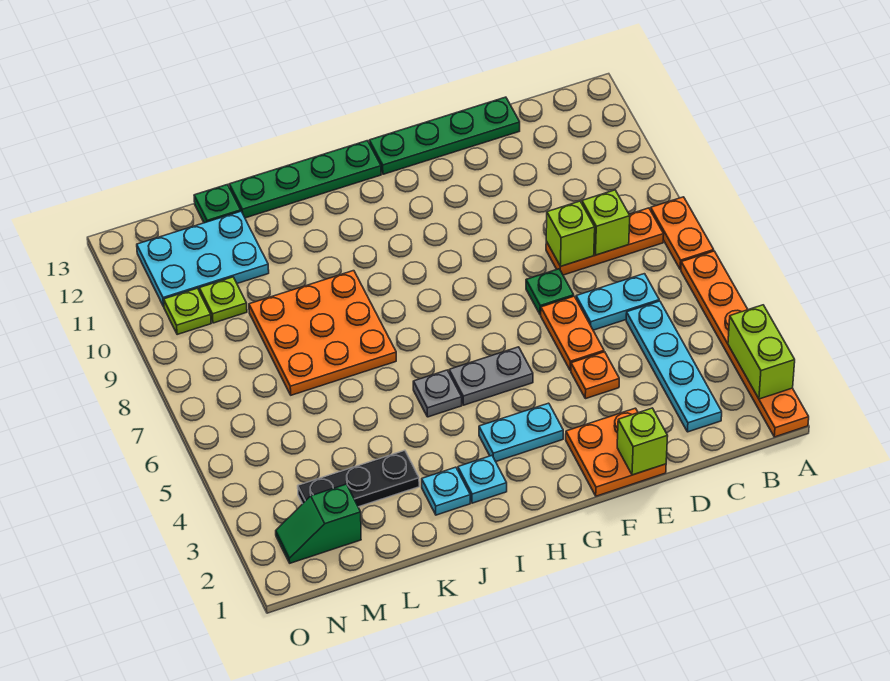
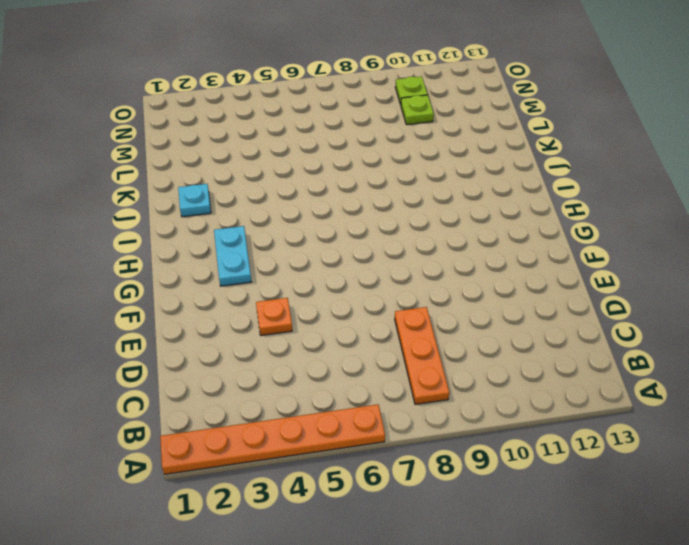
none -> orange plate A7:A8 level 1
none -> cyan plate C2:C5 level 1
none -> cyan plate C6:D6 level 1

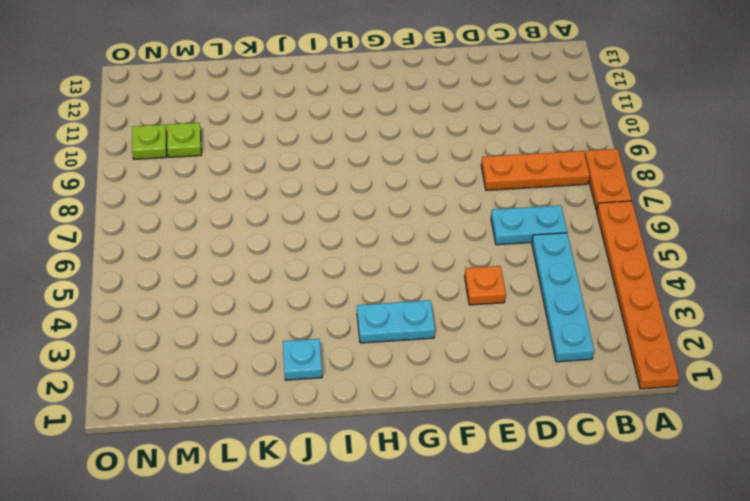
none -> green plate D13:G13 level 1
none -> orange plate E1:F2 level 1
none -> orange plate E5:E6 level 1

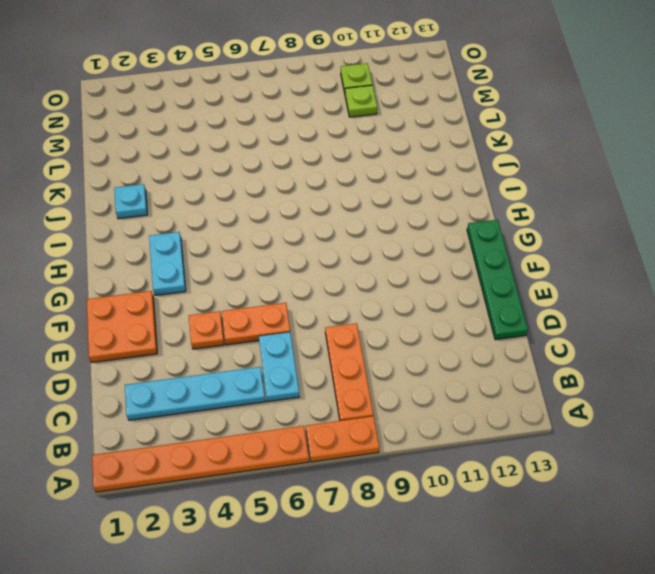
none -> green plate E7 level 1
none -> grey plate G5:H5 level 1
none -> green plate H13:K13 level 1

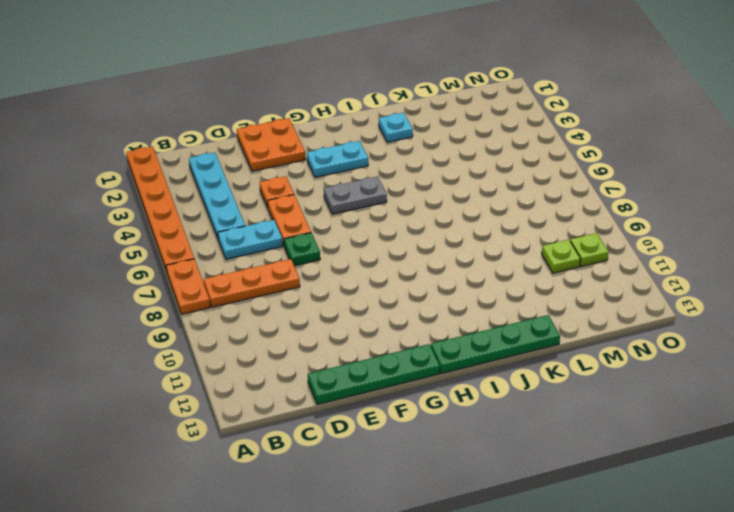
none -> cyan plate I2 level 1
none -> grey plate I5 level 1
none -> orange plate J7:L9 level 1

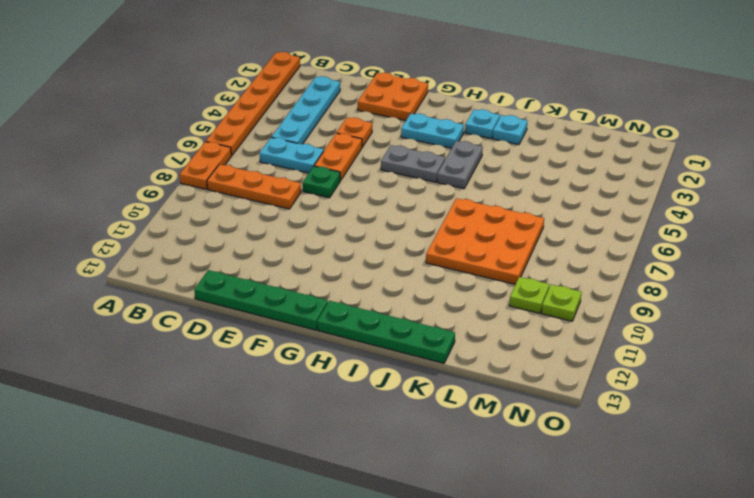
grey plate I4:I5 level 1 -> grey plate I5 level 1
none -> black plate K3:M3 level 1
none -> cyan plate L11:N12 level 1
none -> green plate L13 level 1

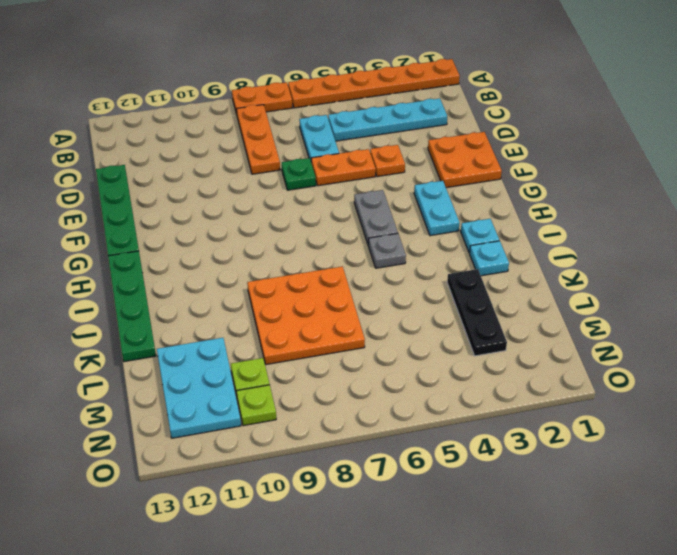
none -> green plate L13 level 1
none -> green slope M2:N2 level 1 top M
none -> lime brick A2:A3 level 2

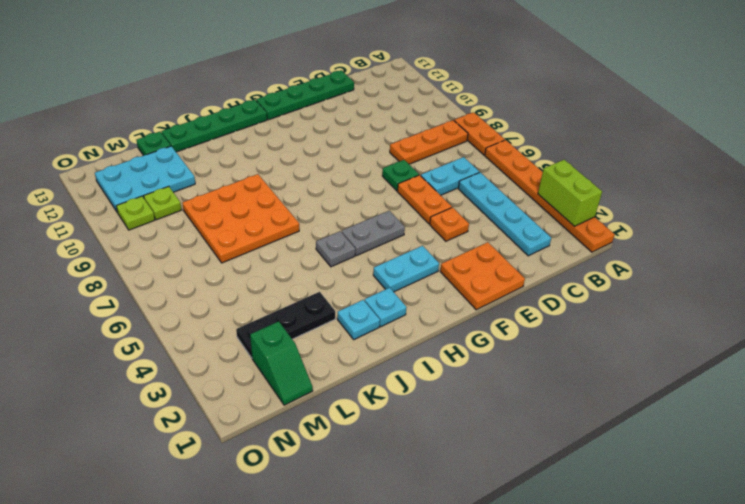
green slope M1:M2 level 1 top 2 -> green slope M2:N2 level 1 top M
none -> lime brick C8 level 2
none -> lime brick D8 level 2
none -> lime brick E1 level 2

